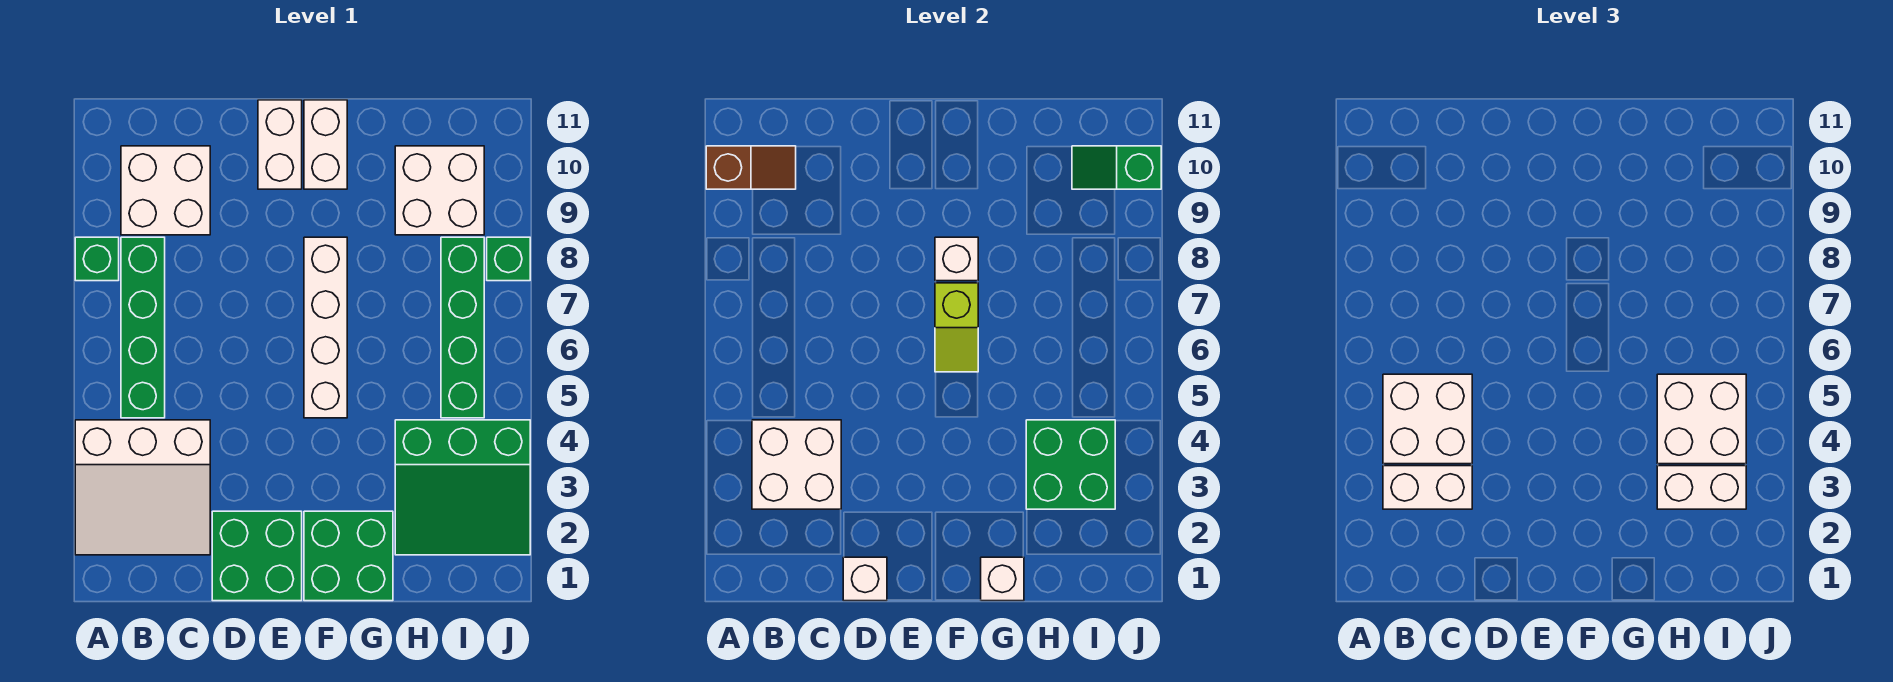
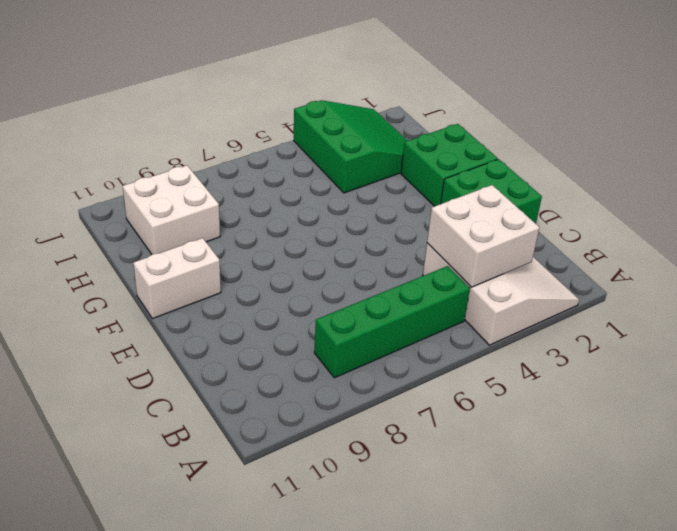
none -> green brick A8 level 1
none -> white brick B9:C10 level 1
none -> white brick E10:E11 level 1

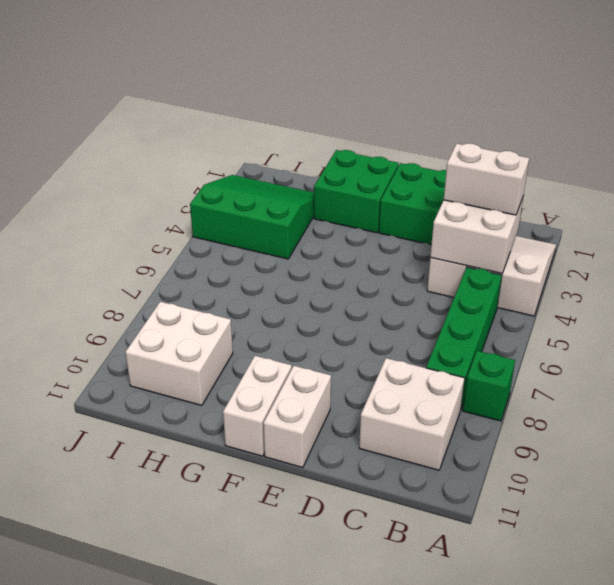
none -> white brick F5:F8 level 1
none -> green brick I5:I8 level 1
none -> green brick J8 level 1

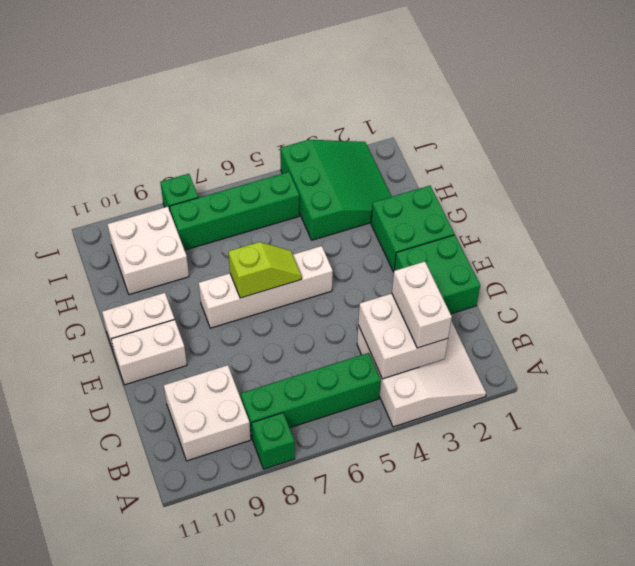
none -> brown slope A10:B10 level 2 top A
none -> white brick D1 level 2
none -> white brick F8 level 2

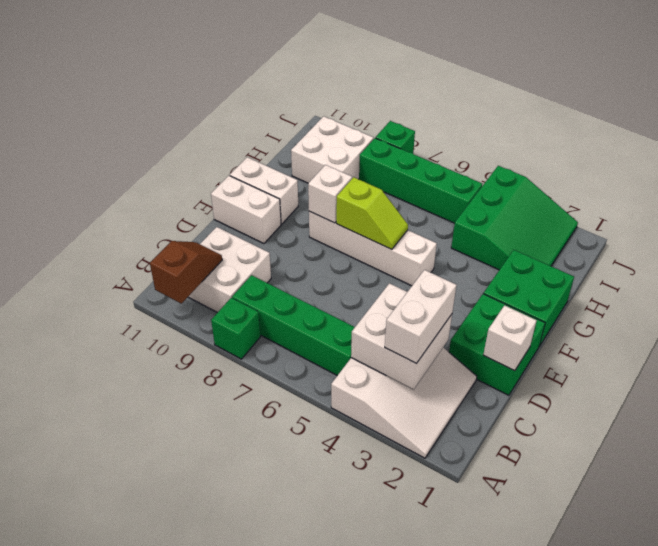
none -> white brick G1 level 2
none -> green brick H3:I4 level 2
none -> green slope I10:J10 level 2 top J

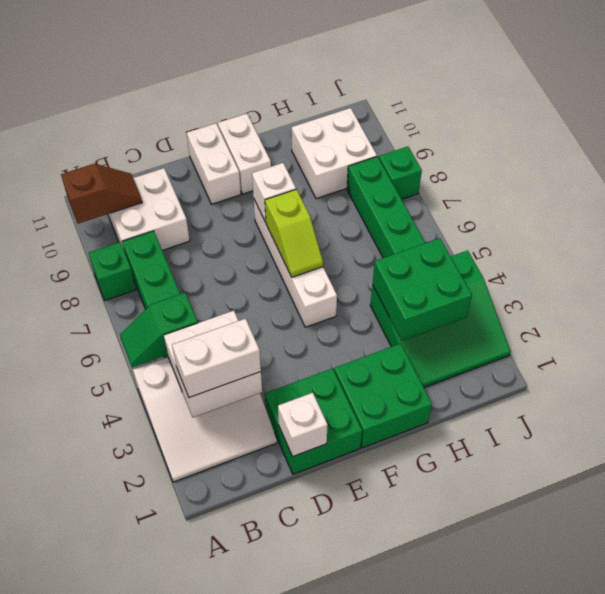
green slope A5:B5 level 2 top B -> green slope I10:J10 level 2 top J
none -> white brick G1 level 2
none -> white brick B4:C5 level 3
none -> white brick H3:I3 level 3

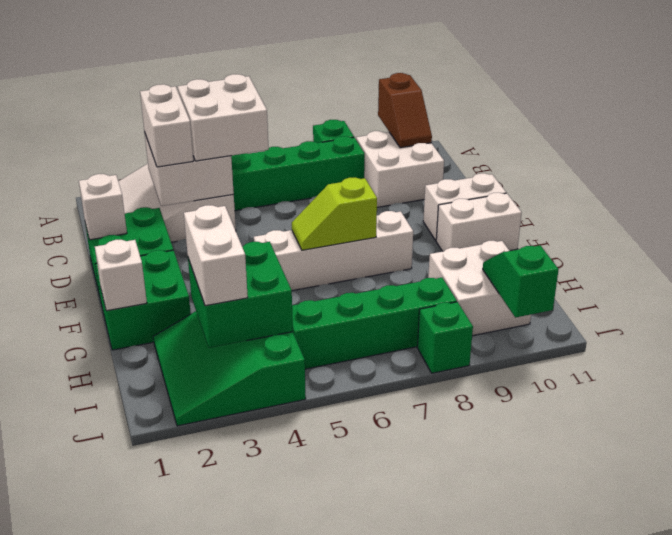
none -> white brick F8 level 2
none -> white brick H4:I5 level 3

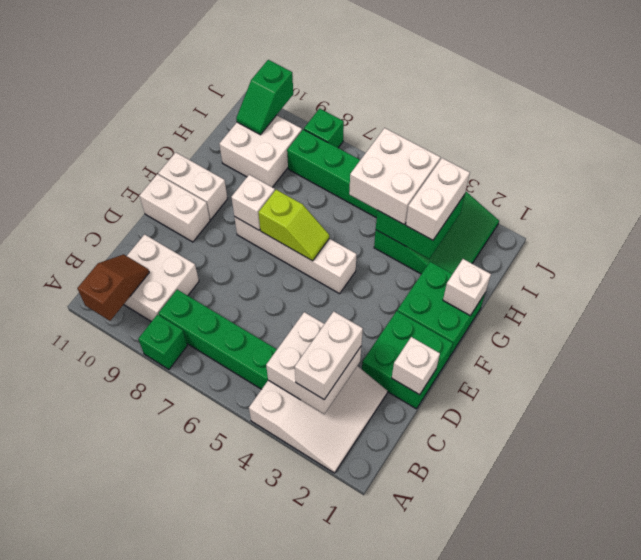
none -> white brick B4:C5 level 3

